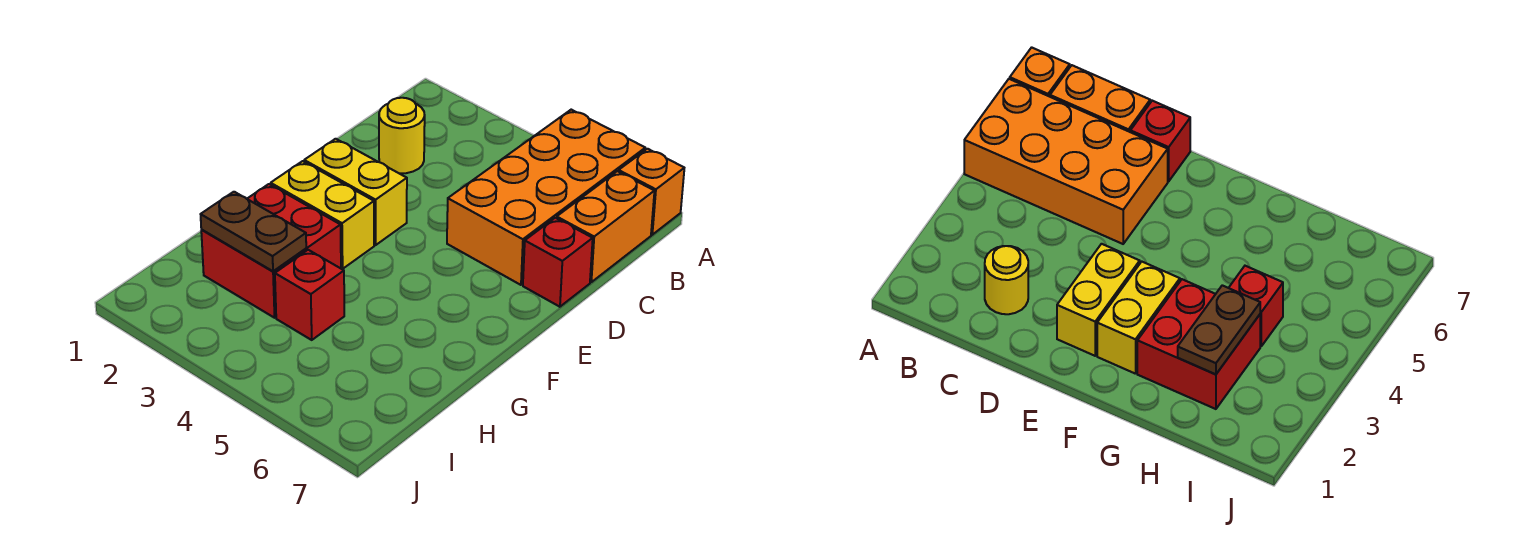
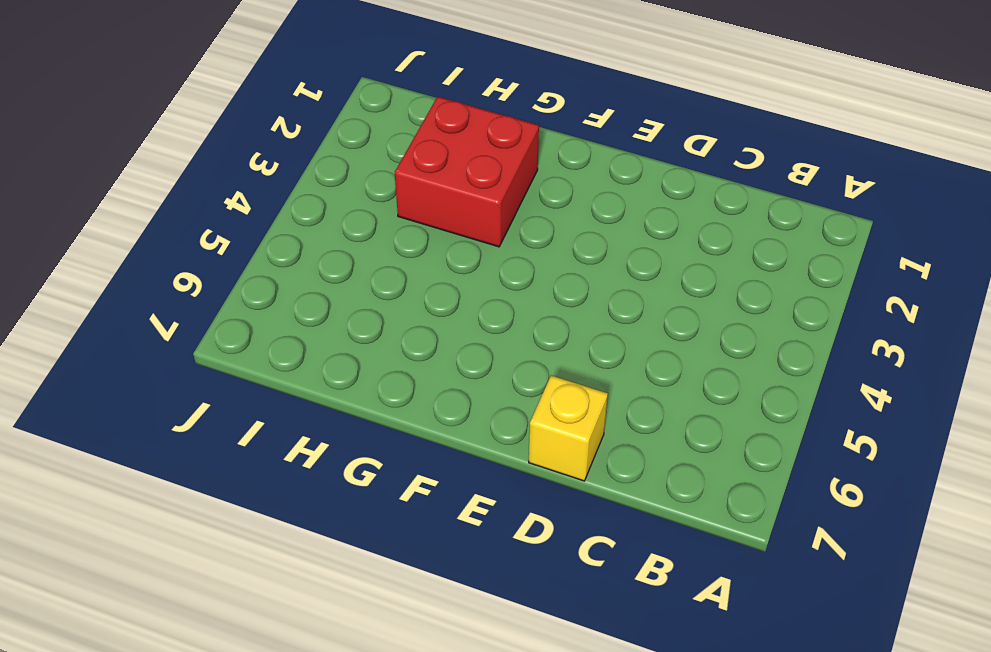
yellow brick D7 level 1 -> red brick D7 level 1
none -> orange brick A5:D6 level 1
none -> orange brick A7 level 1

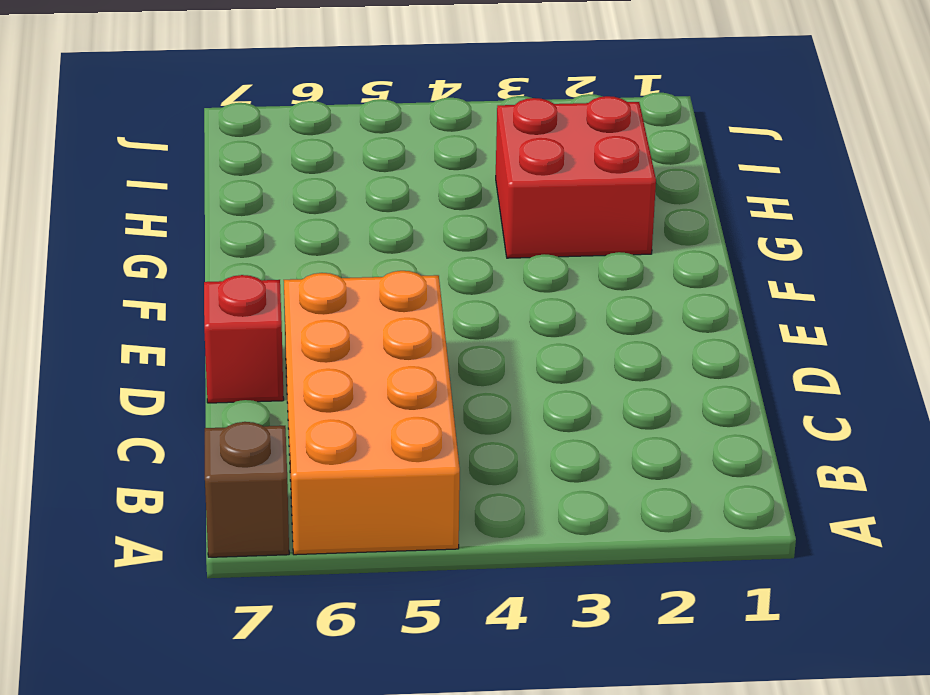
brown brick A7 level 1 -> orange brick A7 level 1
none -> orange brick B7:C7 level 1
none -> yellow round brick C2 level 1

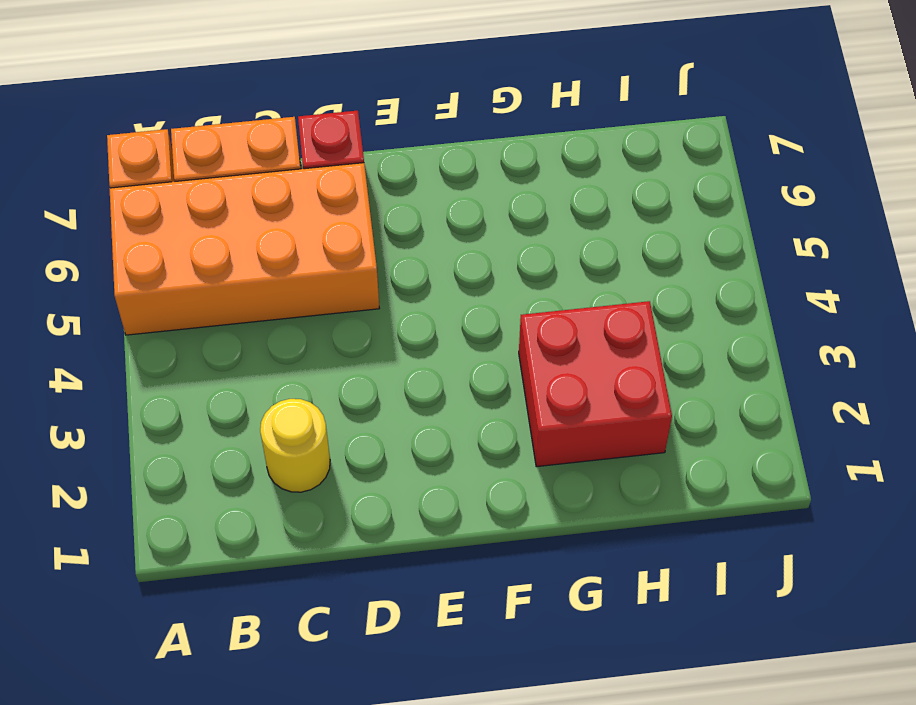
none -> yellow brick E2:E3 level 1
none -> yellow brick F2:F3 level 1

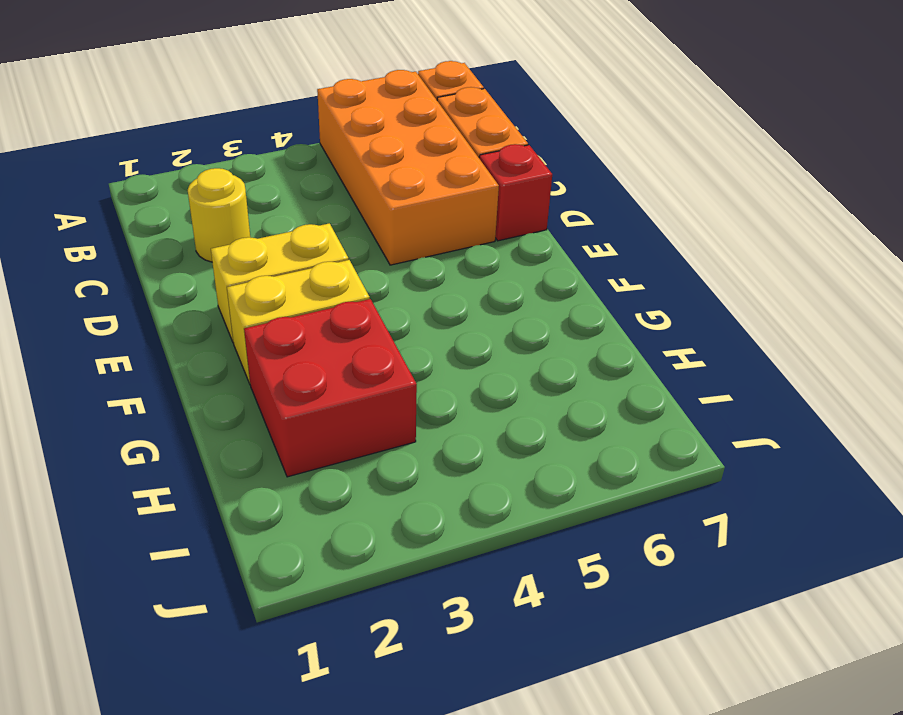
none -> red brick H4 level 1
none -> brown plate H2:H3 level 2

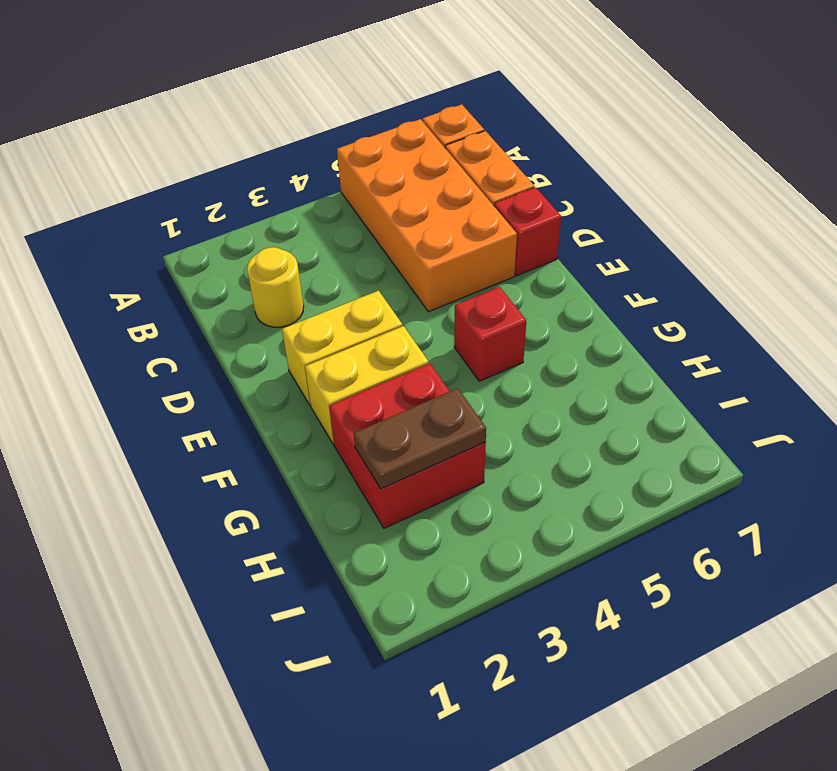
red brick F5 level 1 -> red brick H4 level 1

